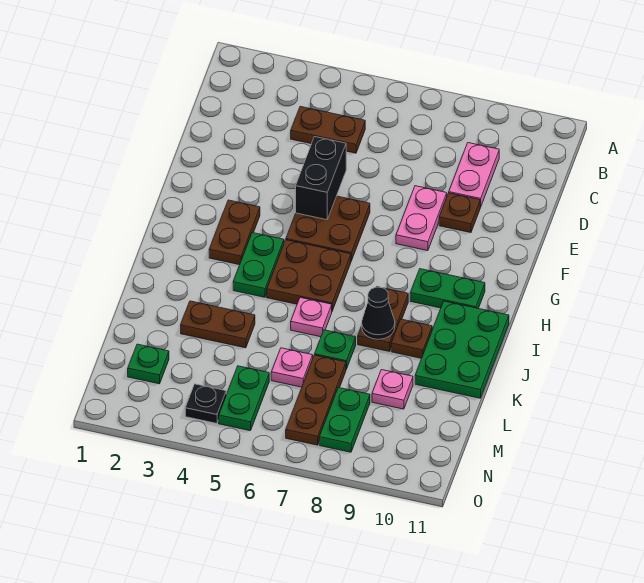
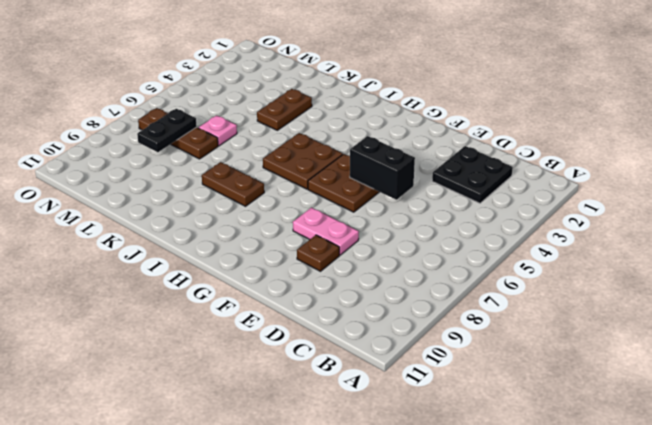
black plate C2:D3 level 1 -> none
black plate M7:M8 level 2 -> none
none -> brown plate C4:C5 level 1
none -> pink plate C9:D9 level 1
none -> brown plate G3:H3 level 1

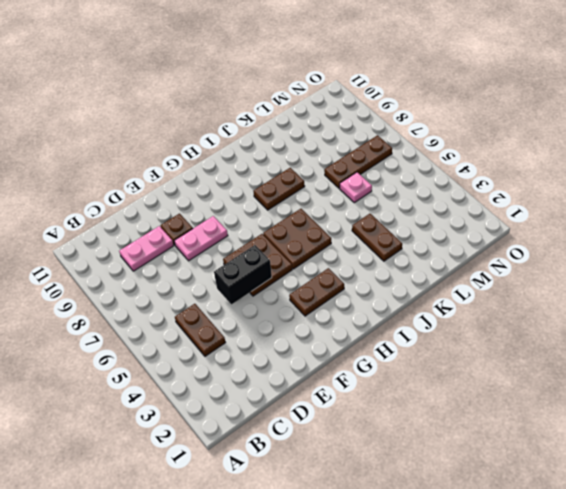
none -> green plate H4:I4 level 1
none -> green plate H9:H10 level 1
none -> green plate I10:K11 level 1

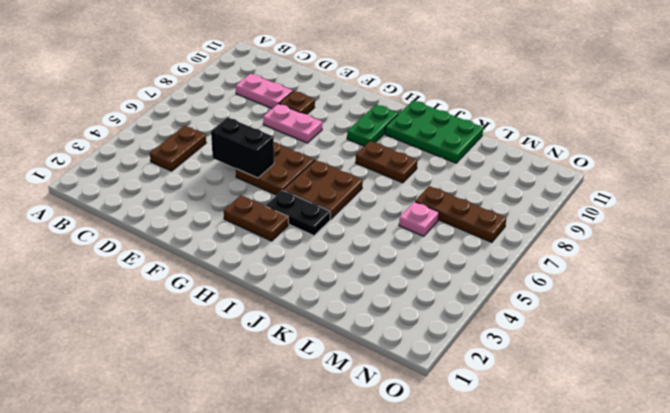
black plate H4:I4 level 1 -> green plate H4:I4 level 1
none -> pink plate J6 level 1
none -> brown plate J9 level 1
none -> brown plate K3:K4 level 1

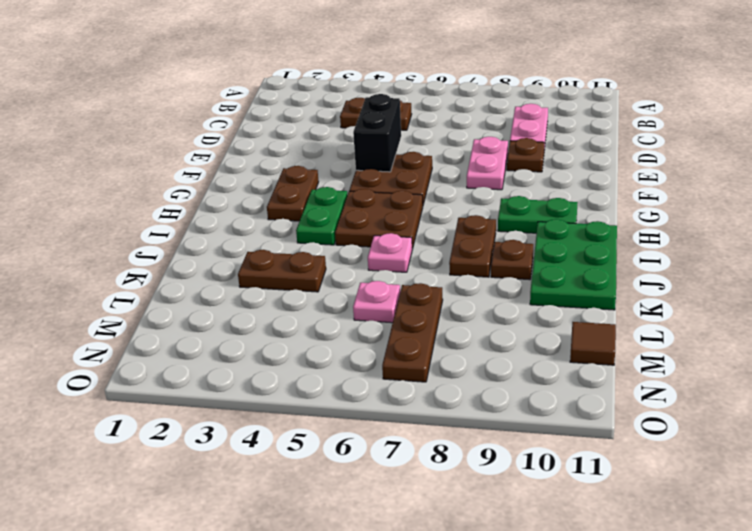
brown tile M11 level 1 -> none
none -> green plate K7 level 1
none -> pink plate L9 level 1
none -> green plate M2 level 1

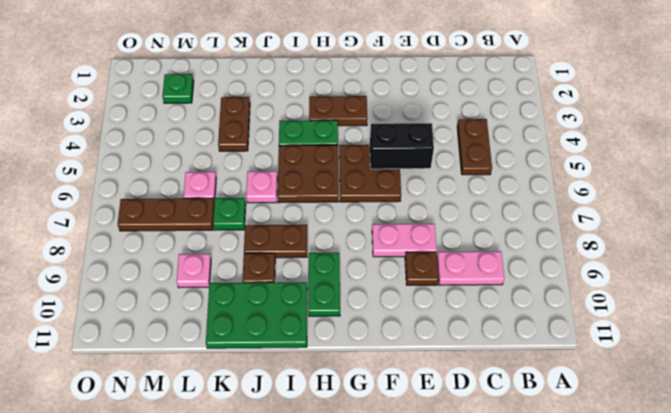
none -> green plate M5:N5 level 1
none -> green plate M8:N8 level 1
none -> black plate N4 level 1

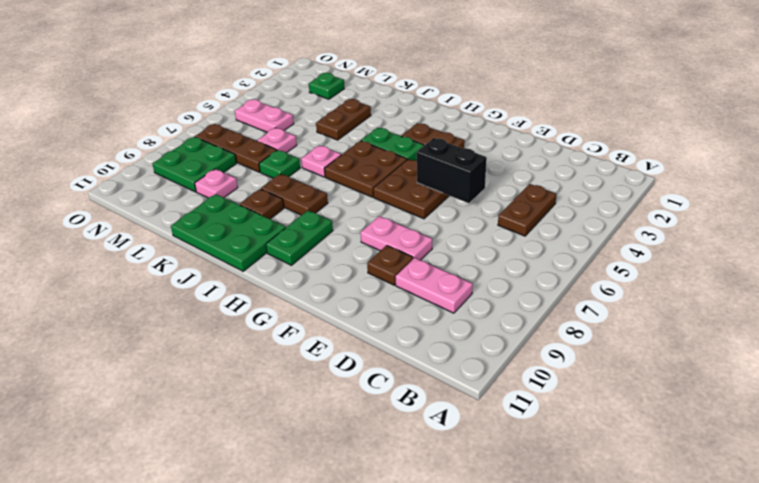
pink plate M5:N5 level 1 -> green plate M5:N5 level 1
green plate M8:N9 level 1 -> green plate M8:N8 level 1
none -> black plate N4 level 1
none -> black cone J8 level 2

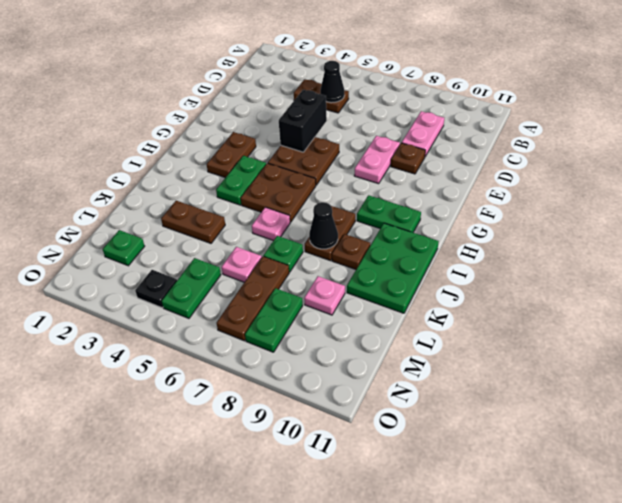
black cone C5 level 2 -> none

